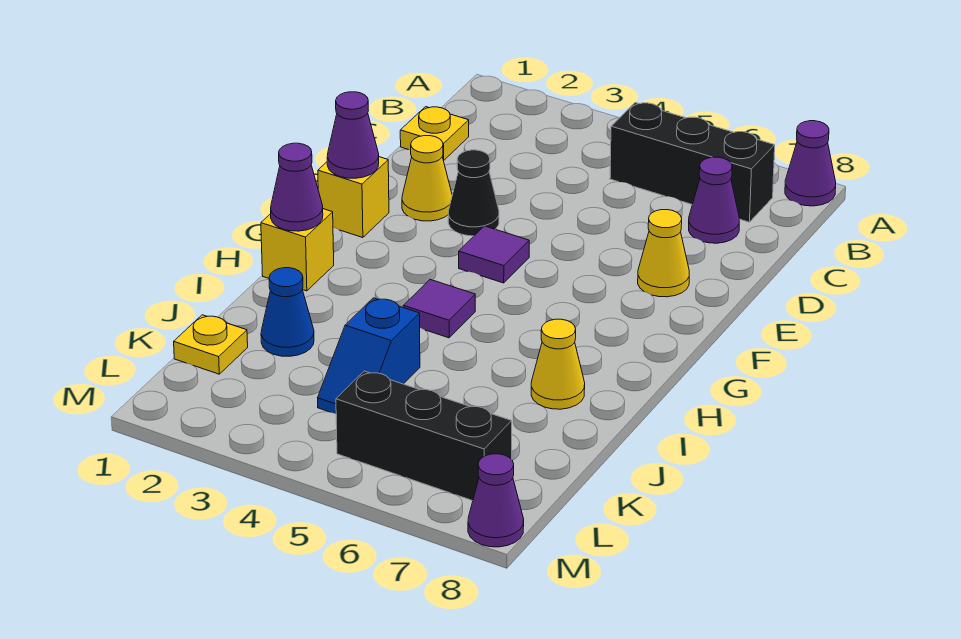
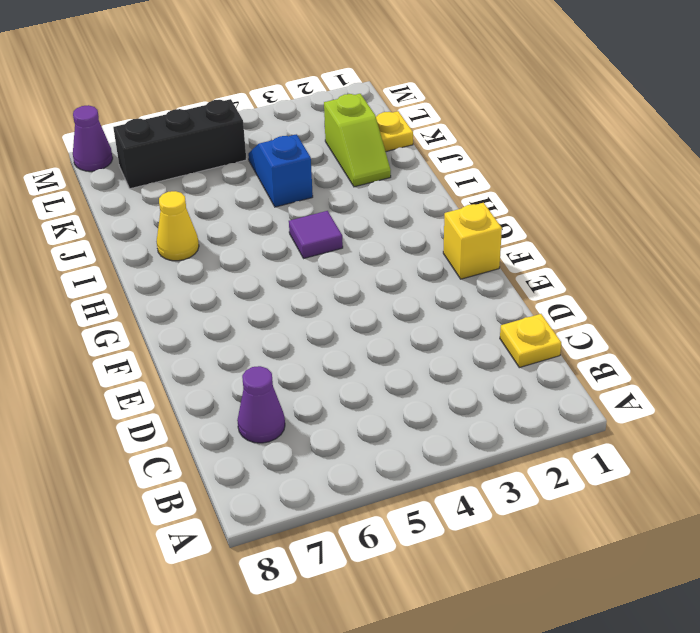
lime slope J2:K2 level 1 top K -> blue cone J2 level 1
none -> purple cone A8 level 1
none -> black brick B5:B7 level 1
none -> yellow cone E2 level 1

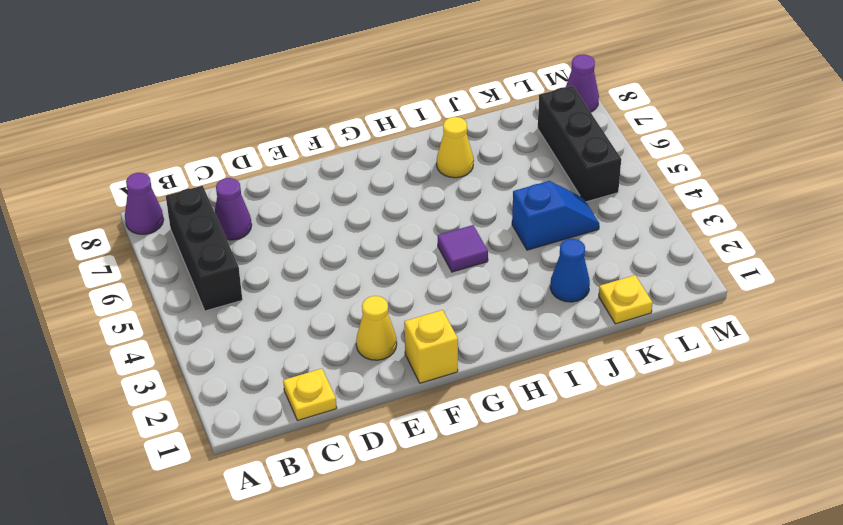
none -> black cone E3 level 1
none -> yellow cone E7 level 1
none -> purple tile F4 level 1

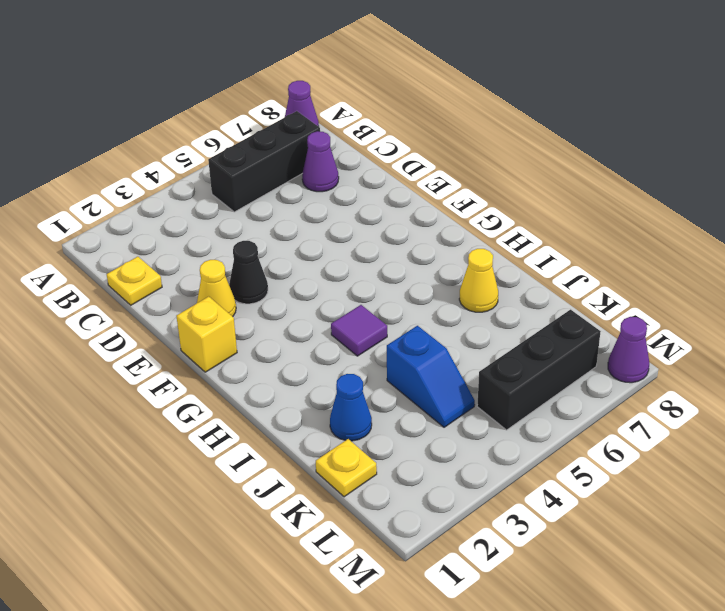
none -> yellow cone E7 level 1
none -> purple tile F4 level 1
none -> yellow brick H1 level 1

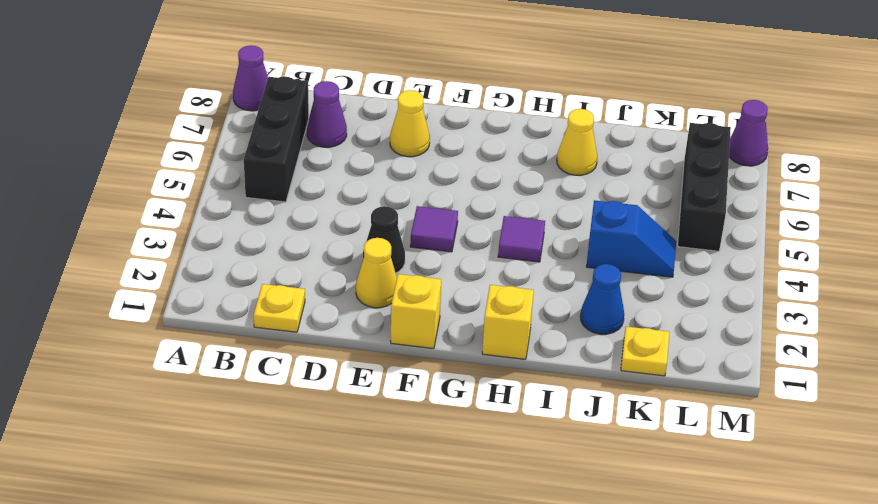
none -> purple cone F1 level 2
none -> purple cone H1 level 2

